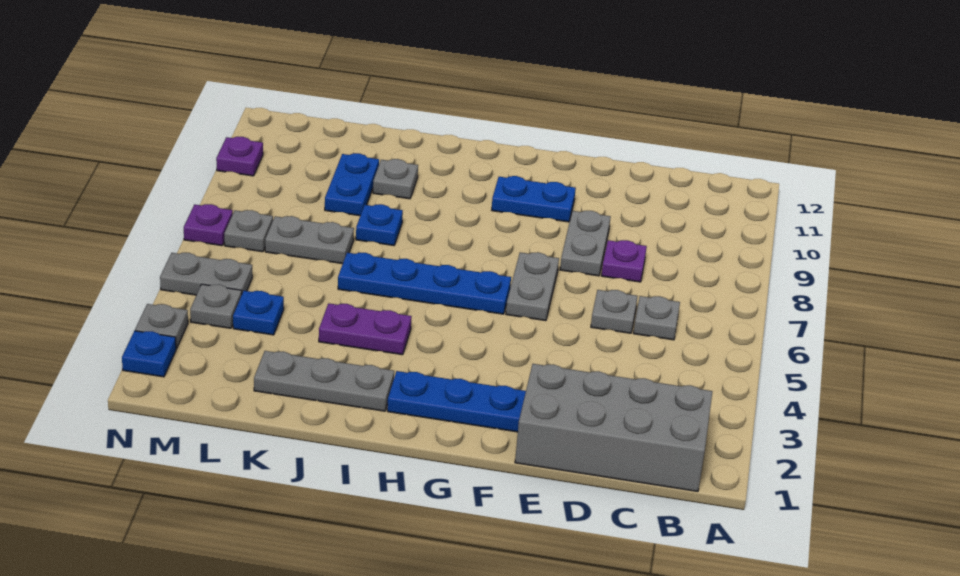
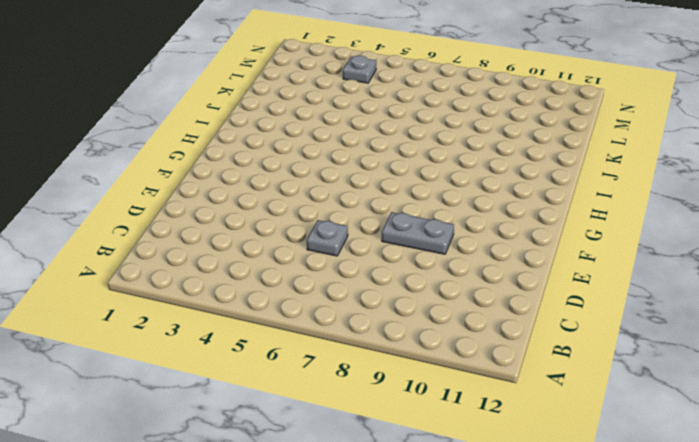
none -> grey brick B1:E2 level 1
none -> grey plate C6 level 1
none -> purple plate D8 level 1

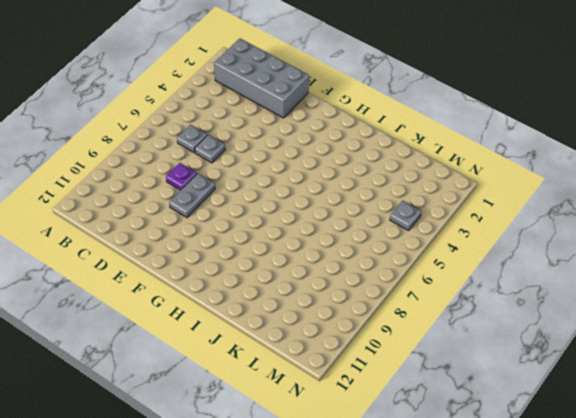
none -> blue plate F2:H2 level 1
none -> grey plate F6:F7 level 1
none -> blue plate F10:G10 level 1

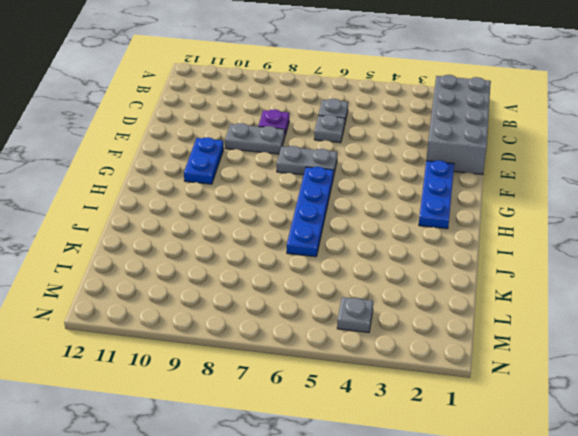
none -> grey plate I2:K2 level 1
none -> purple plate I4:J4 level 1
none -> blue plate J8 level 1

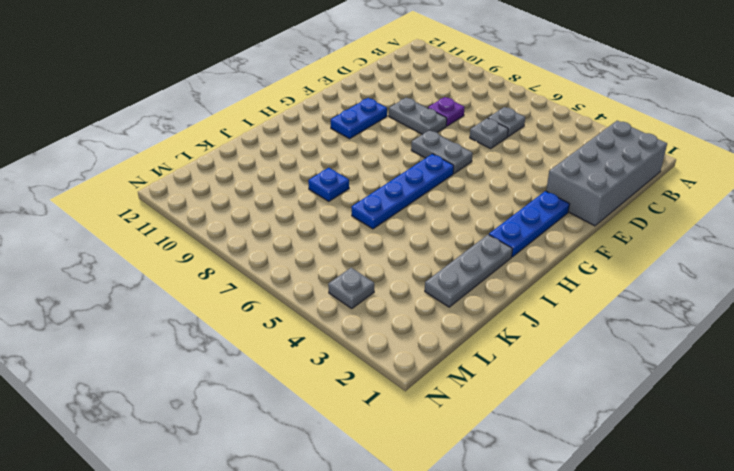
none -> purple plate I4:J4 level 1
none -> grey plate J10 level 1
none -> grey plate K7:L7 level 1

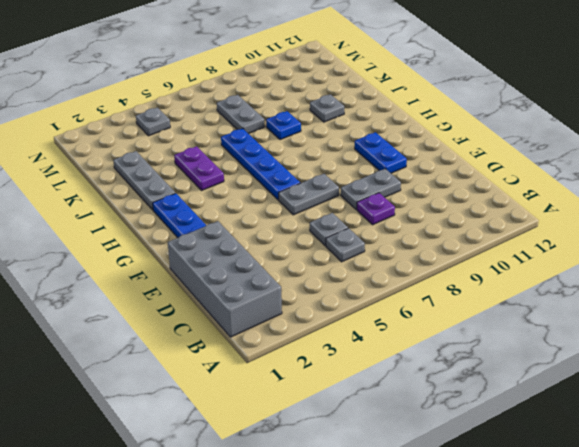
none -> blue plate K9:K10 level 1
none -> blue plate L4 level 1
none -> grey plate M5:N5 level 1

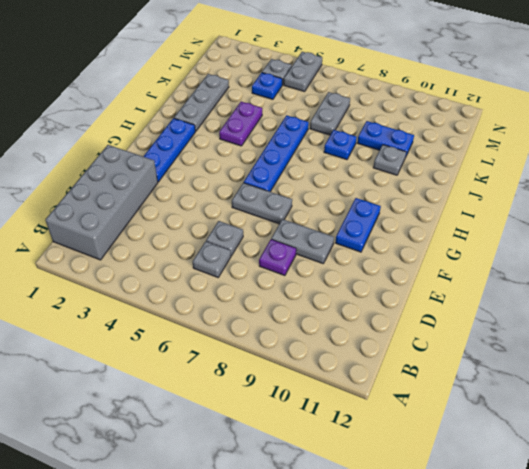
none -> grey plate M7 level 1
none -> blue plate N2 level 1
none -> grey plate N3 level 1

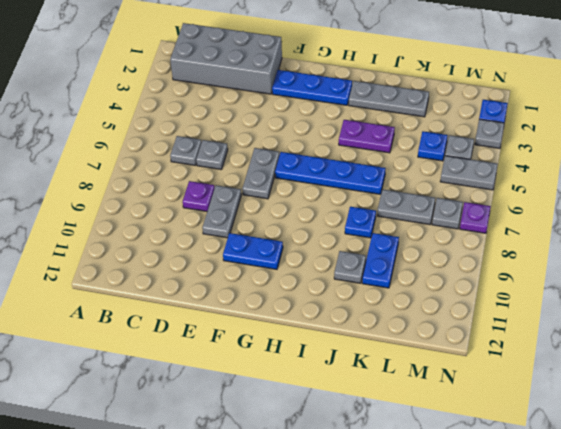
none -> purple plate N10 level 1

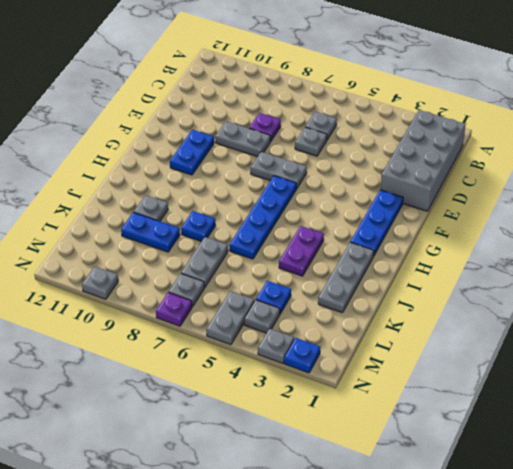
grey plate N10 level 1 -> purple plate N10 level 1

